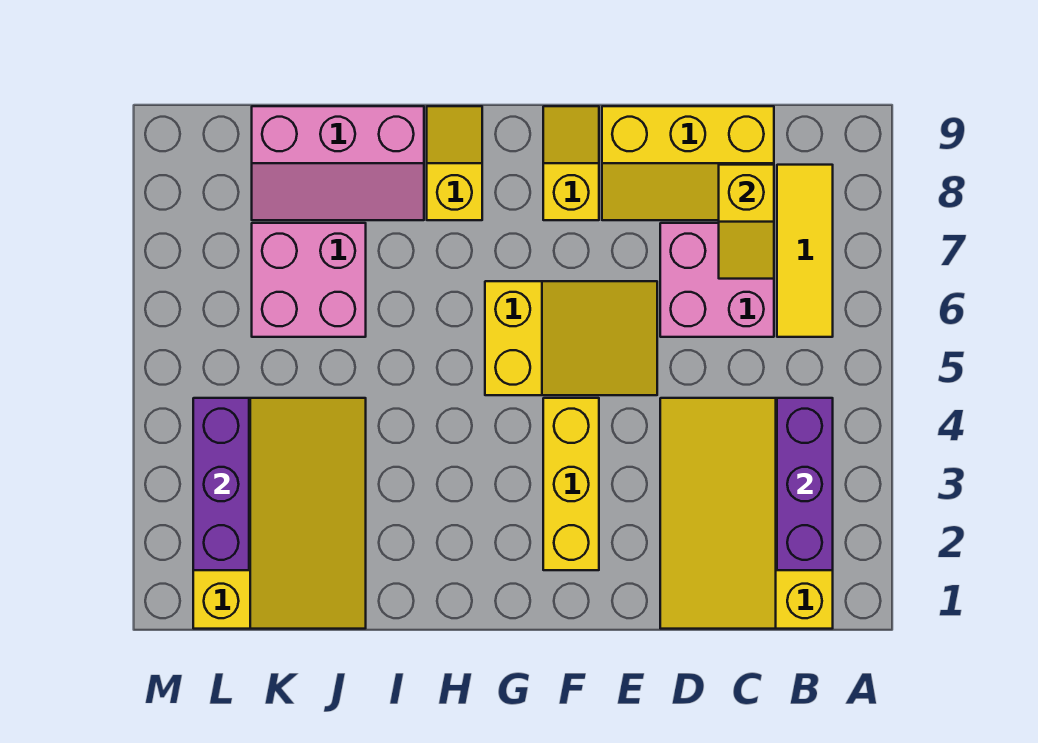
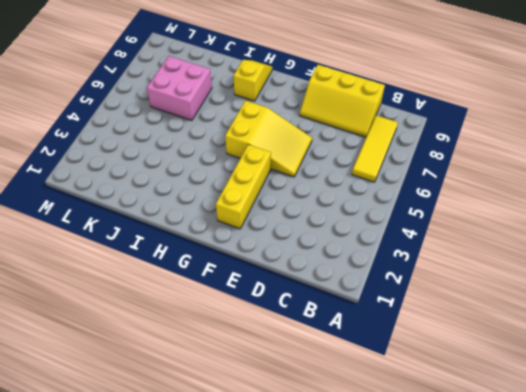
none -> yellow slope B1:D4 level 1 top B
none -> pink brick C6:D7 level 1
none -> yellow slope F8:F9 level 1 top 8

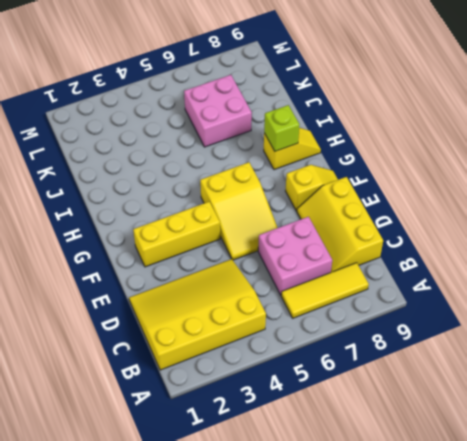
lime brick H8 level 2 -> none
none -> pink slope I8:K9 level 1 top 9
none -> yellow slope J1:L4 level 1 top L
none -> purple brick B2:B4 level 2

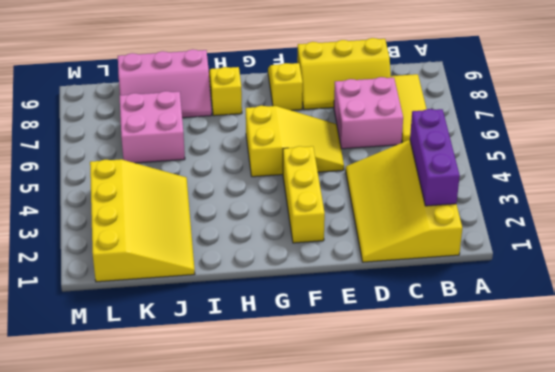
none -> yellow slope C7:C8 level 2 top 8
none -> purple brick L2:L4 level 2

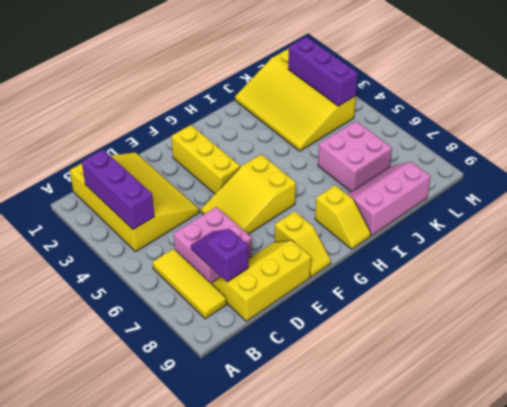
purple slope C7:C8 level 2 top 8 -> yellow slope C7:C8 level 2 top 8

